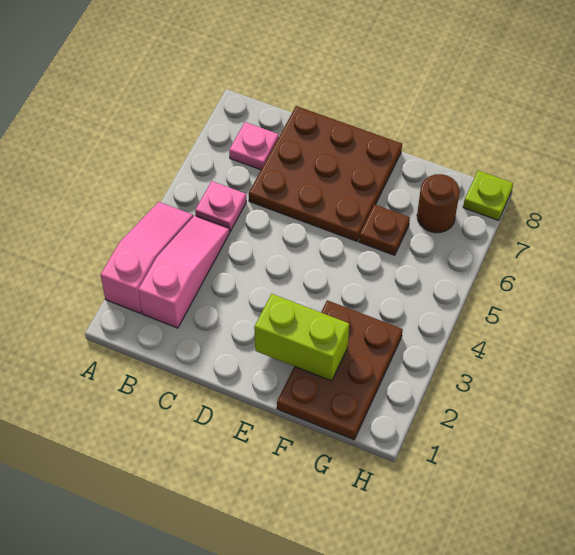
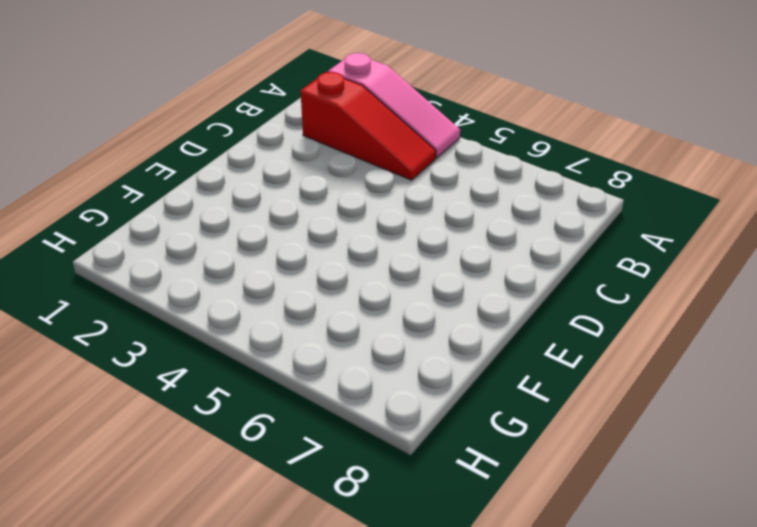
red slope B2:B4 level 1 top 2 -> pink slope B2:B4 level 1 top 2
none -> pink plate B5 level 1
none -> pink plate B7 level 1

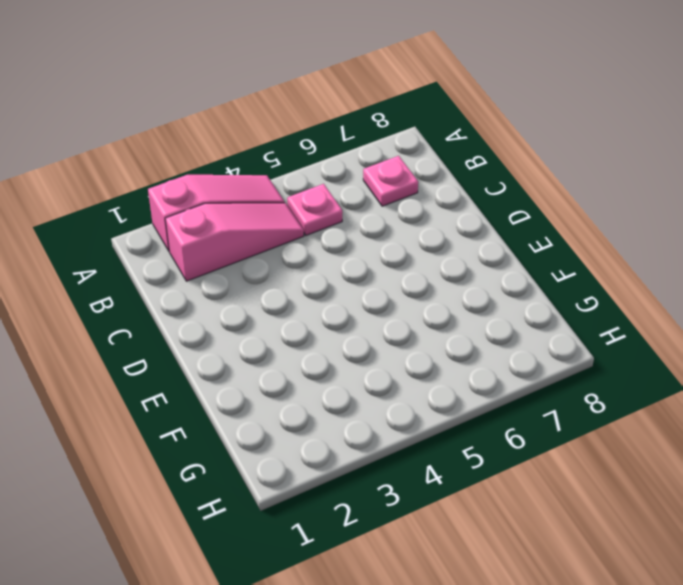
none -> brown plate C6:E8 level 1
none -> brown plate F1:G3 level 1

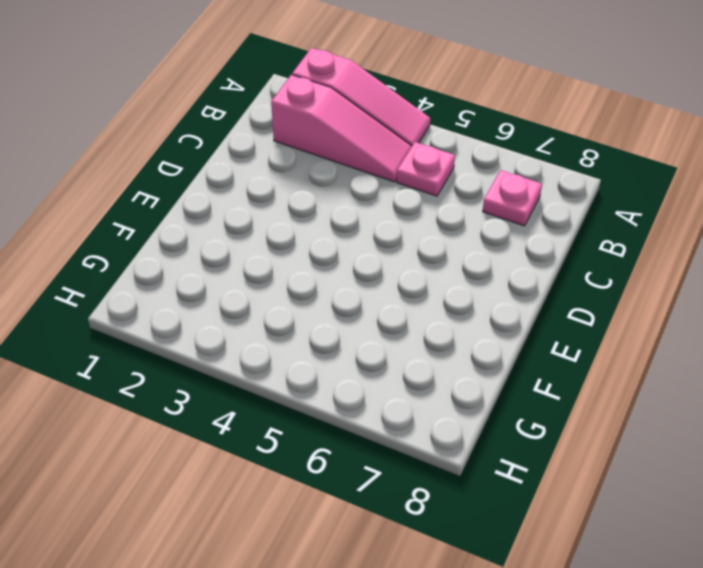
none -> brown plate C6:E8 level 1
none -> brown plate F1:G3 level 1

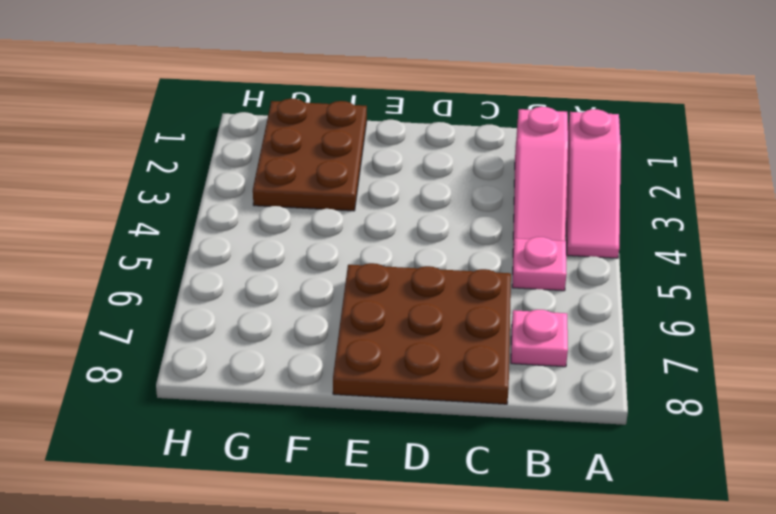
none -> brown plate F6 level 1
none -> brown round brick G7 level 1

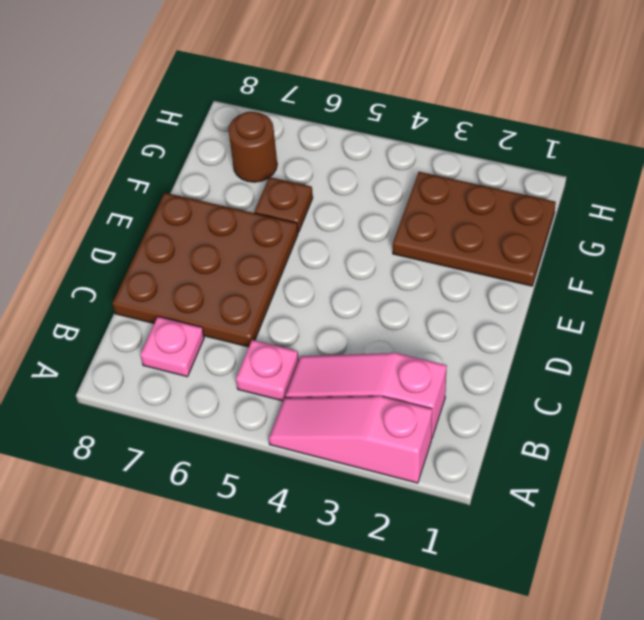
none -> lime plate H8 level 1
none -> lime brick E2:F2 level 2

